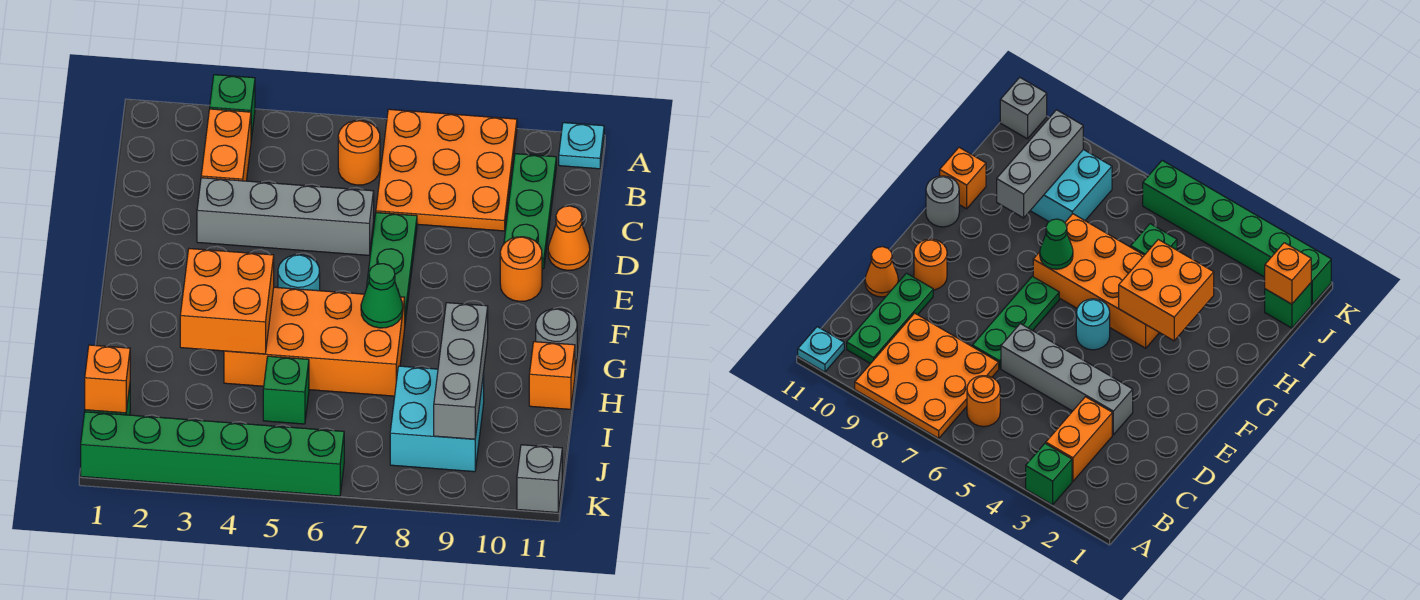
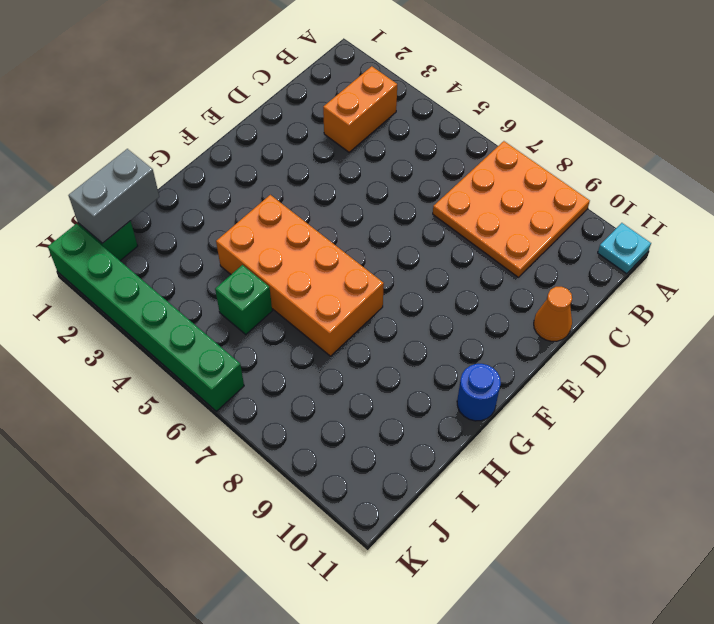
blue round brick G11 level 1 -> grey round brick G11 level 1
grey brick I1:J1 level 2 -> orange brick J1 level 2
none -> green brick A3 level 1
none -> orange round brick B6 level 1
none -> green plate B10:D10 level 1

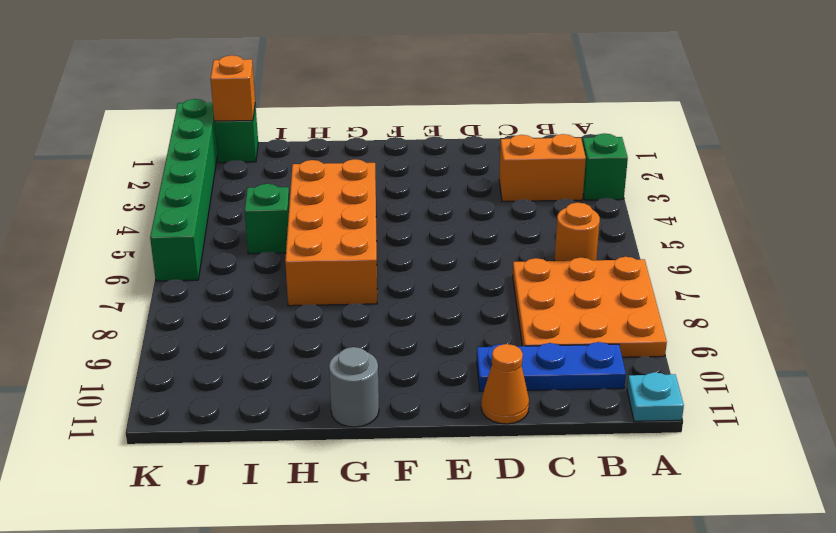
blue plate B10:D10 level 1 -> green plate B10:D10 level 1
none -> grey brick D3:D6 level 1
none -> green plate D7:F7 level 1
none -> orange round brick E10 level 1

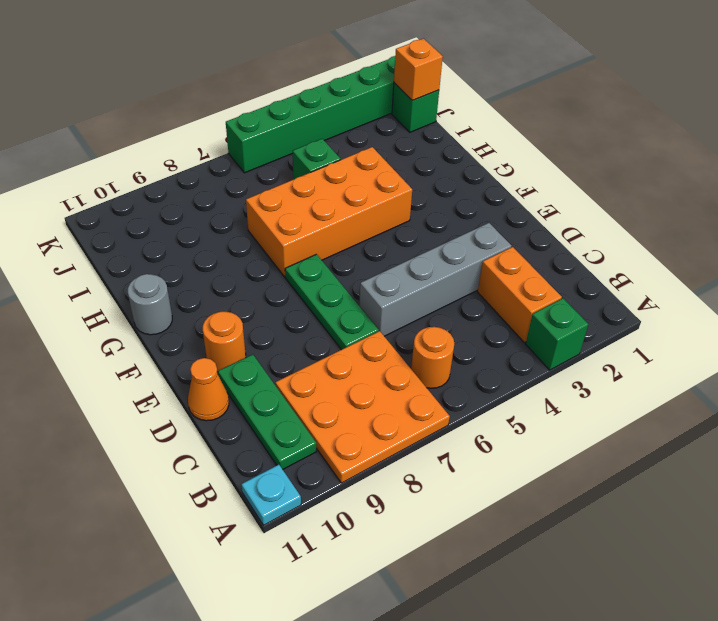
none -> cyan round brick F5 level 1
none -> orange brick H11 level 1
none -> cyan brick I8:J9 level 1

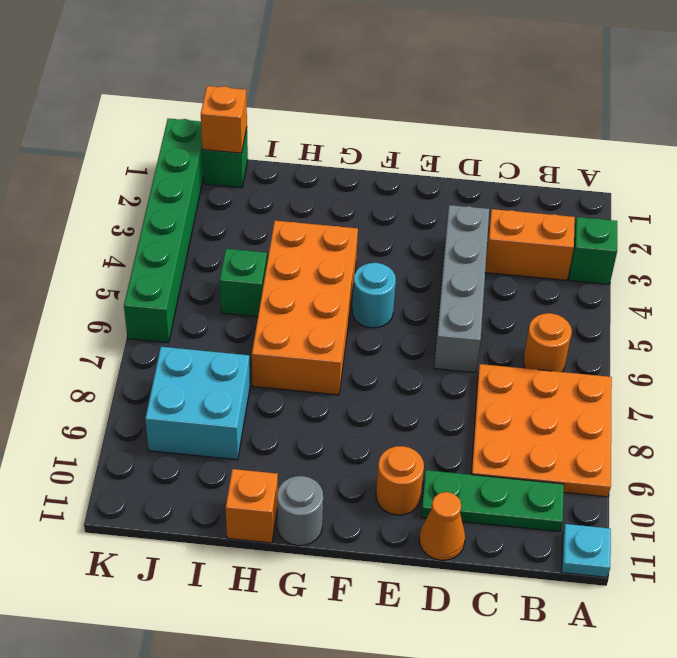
none -> green plate D7:F7 level 1
none -> grey brick K11 level 1
none -> orange brick G3:H4 level 2

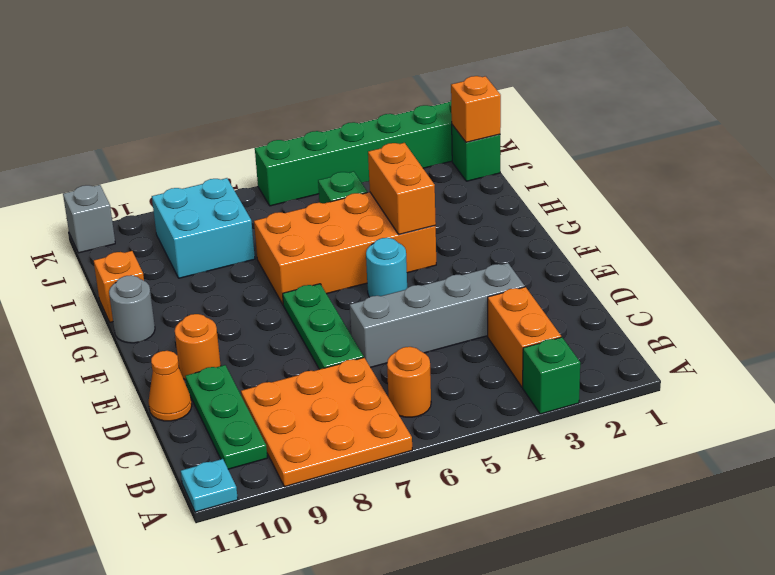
orange brick G4:H4 level 2 -> orange brick G3:H4 level 2
none -> green cone G7 level 2
none -> grey brick H9:J9 level 2

